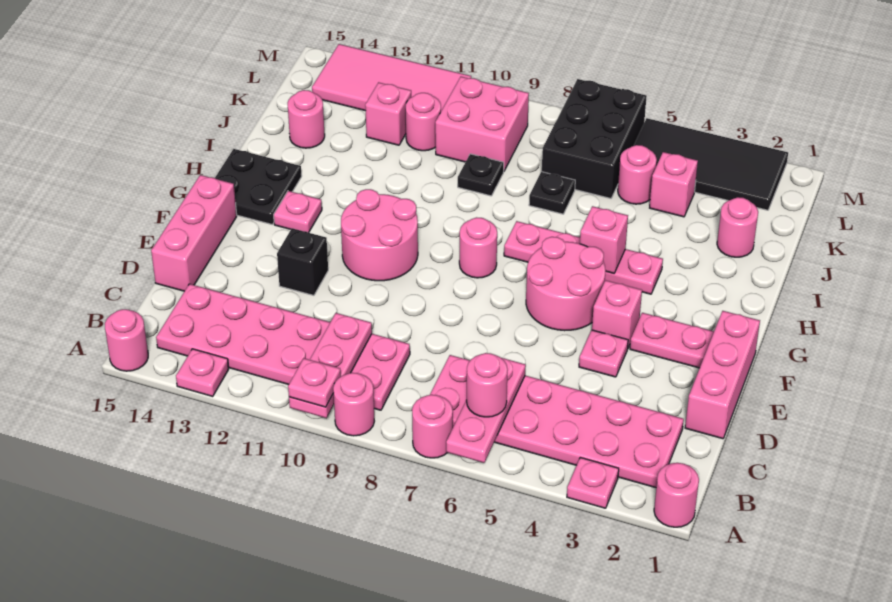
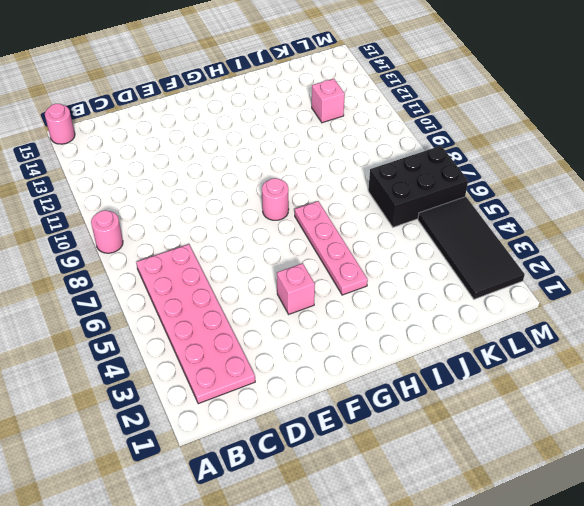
none -> pink round brick A1 level 1
none -> pink plate A3 level 1
none -> pink round brick A7 level 1
none -> pink plate A13 level 1

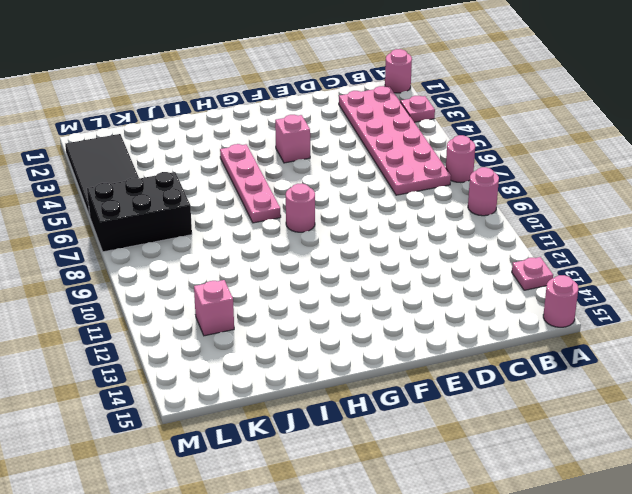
none -> pink plate B9:C14 level 1
none -> pink brick D1:F1 level 1
none -> pink brick D15:F15 level 1
none -> pink plate E4 level 1

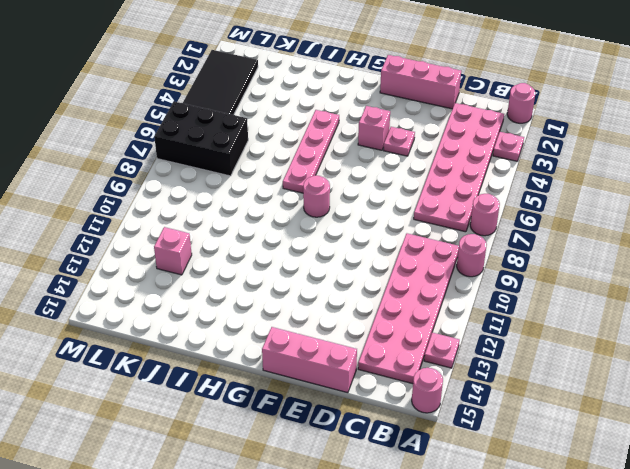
none -> black brick E12 level 1
none -> pink plate F2:F3 level 1
none -> pink round brick F5:G6 level 1
none -> pink round brick F10:G11 level 1

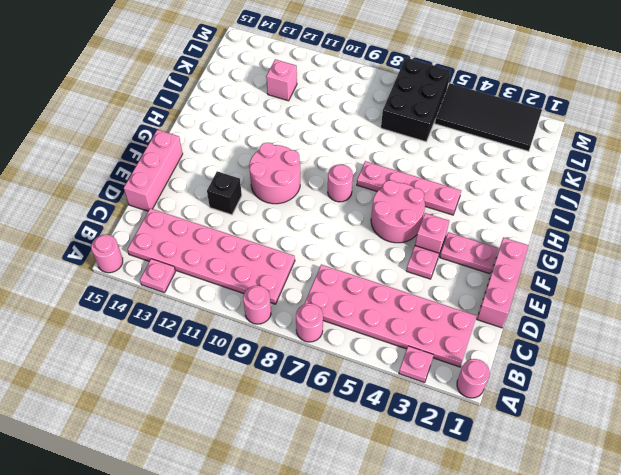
none -> pink plate G13 level 1
none -> black plate G14:H15 level 1
none -> pink round brick J2 level 1
none -> black plate J7 level 1

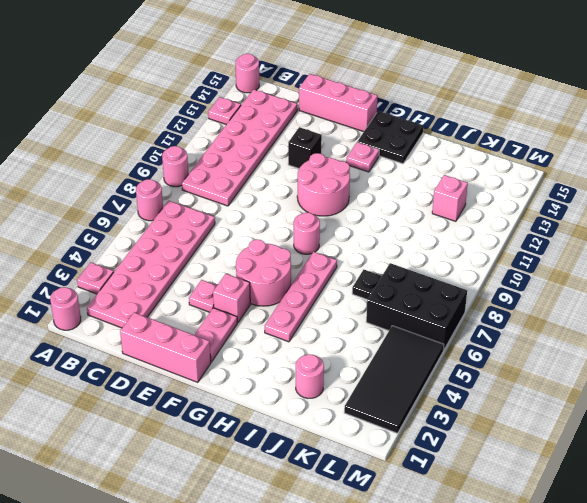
none -> black plate J9 level 1
none -> pink round brick J14 level 1
none -> pink brick K4 level 1
none -> pink round brick K5 level 1

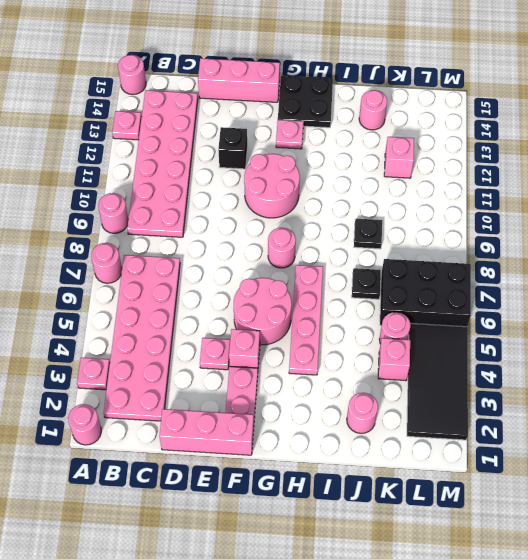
none -> pink brick K9:L10 level 1
none -> pink round brick K11 level 1
none -> pink tile L11:M14 level 1
none -> pink plate A6:C6 level 2

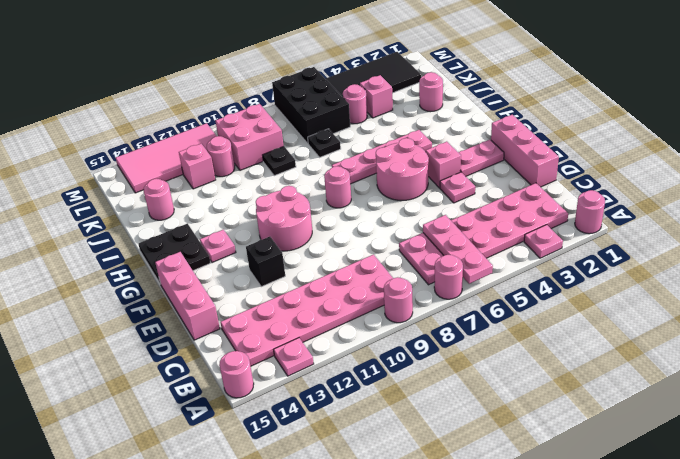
none -> pink plate A10:C10 level 2
none -> pink brick H5 level 2
none -> pink plate A10 level 3
none -> pink round brick B6 level 3

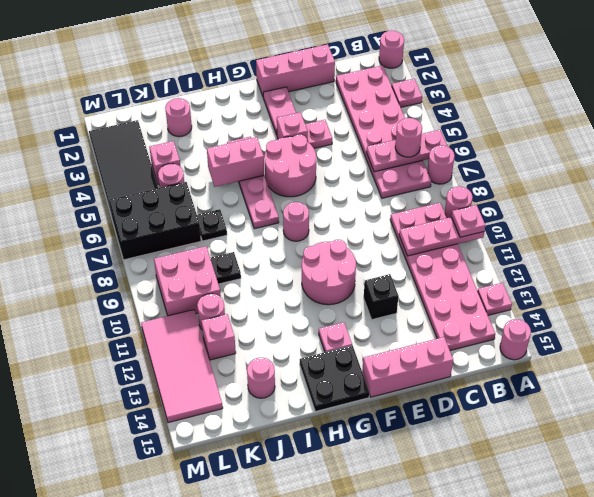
pink brick H5:I5 level 2 -> pink brick H5 level 2

